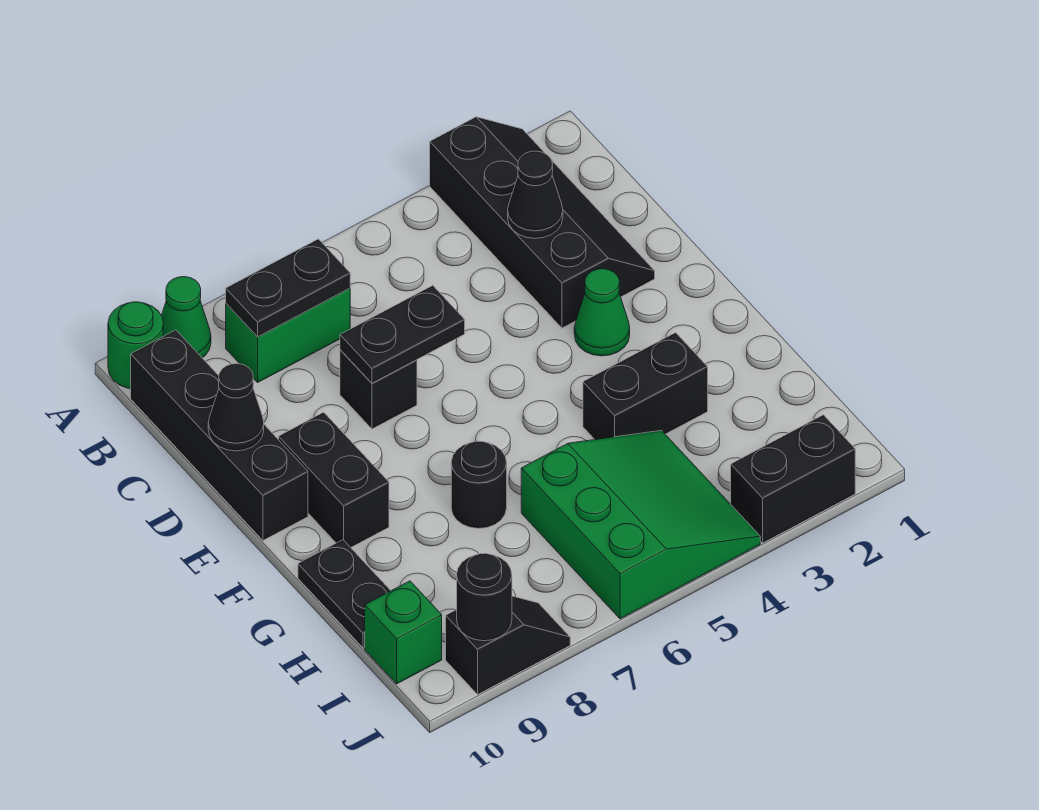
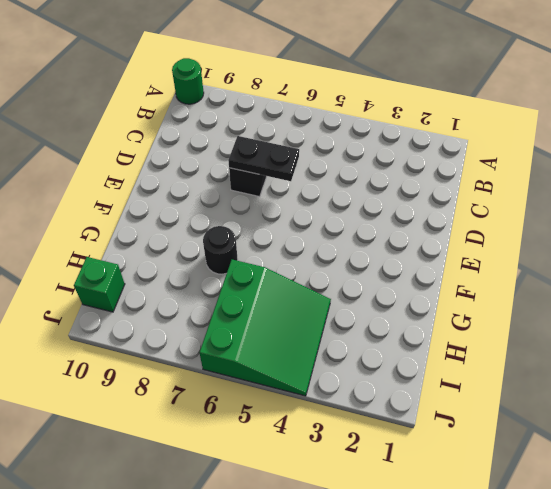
none -> black slope A2:D3 level 1 top 3
none -> green cone A9 level 1
none -> green brick B7:B8 level 1

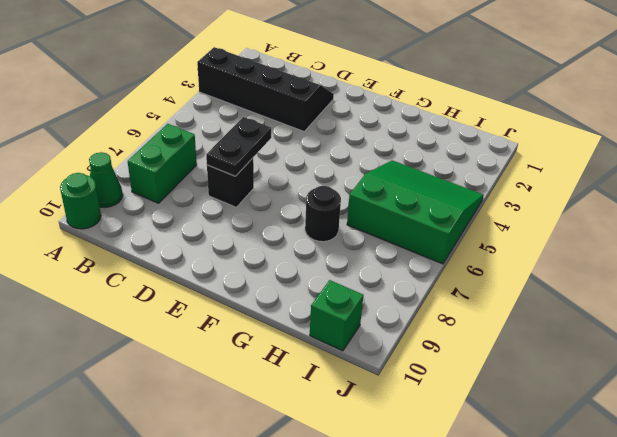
none -> black brick B10:E10 level 1
none -> green cone E3 level 1
none -> black brick E9:F9 level 1

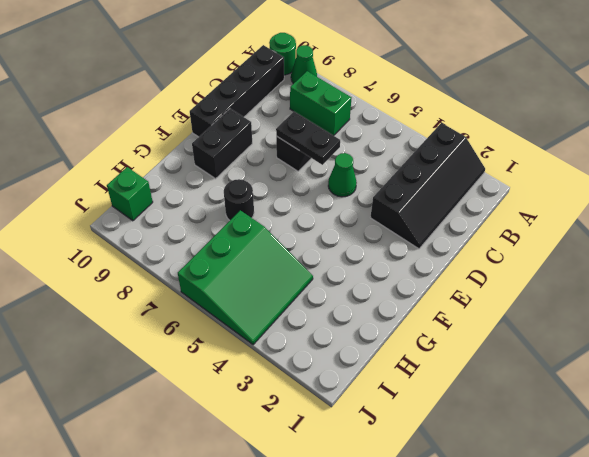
green cone D5 level 1 -> green cone E3 level 1
none -> black brick G3:G4 level 1
none -> black plate G10:H10 level 1
none -> black brick J2:J3 level 1

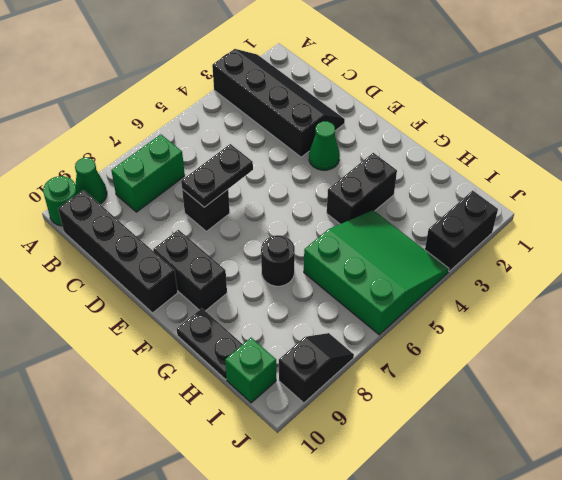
none -> black plate B7:B8 level 2
none -> black cone C3 level 2
none -> black cone D10 level 2

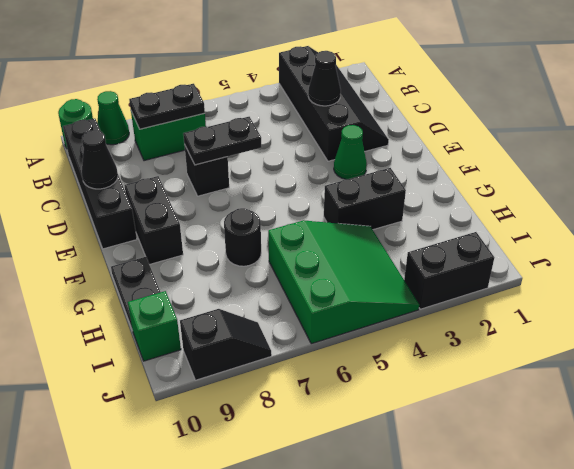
none -> black round brick J9 level 2

